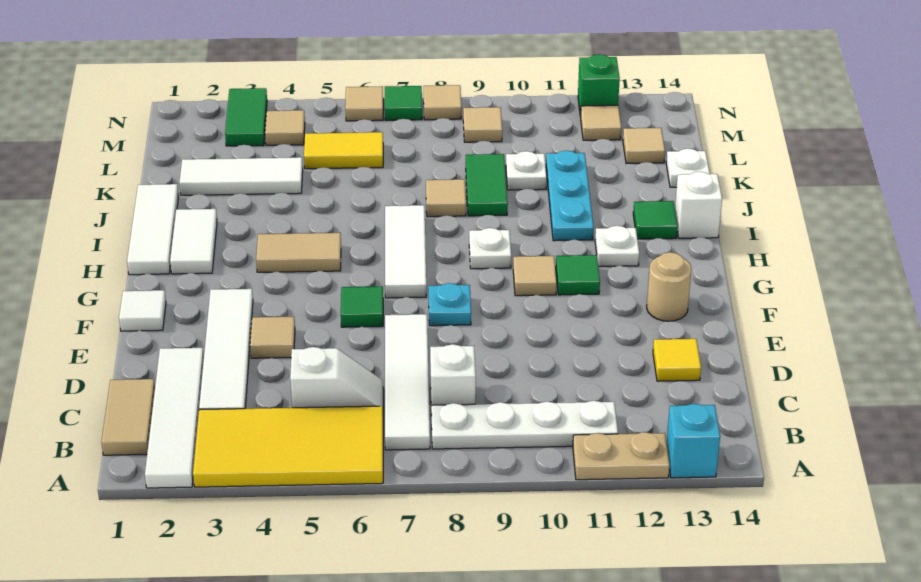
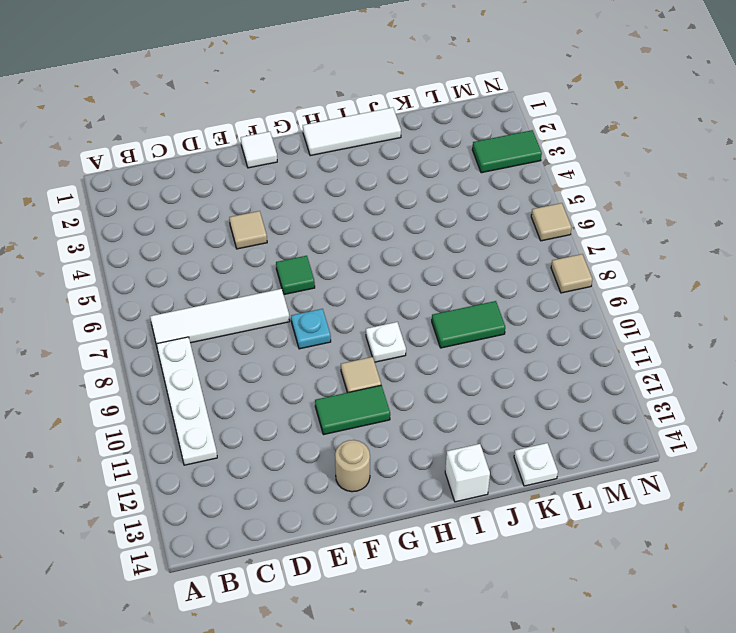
green tile F11:G11 level 1 -> green tile G11 level 1
none -> white tile A2:D2 level 1
none -> yellow tile A3:B6 level 1
none -> tan plate A11:A12 level 1
none -> cyan brick A13 level 1

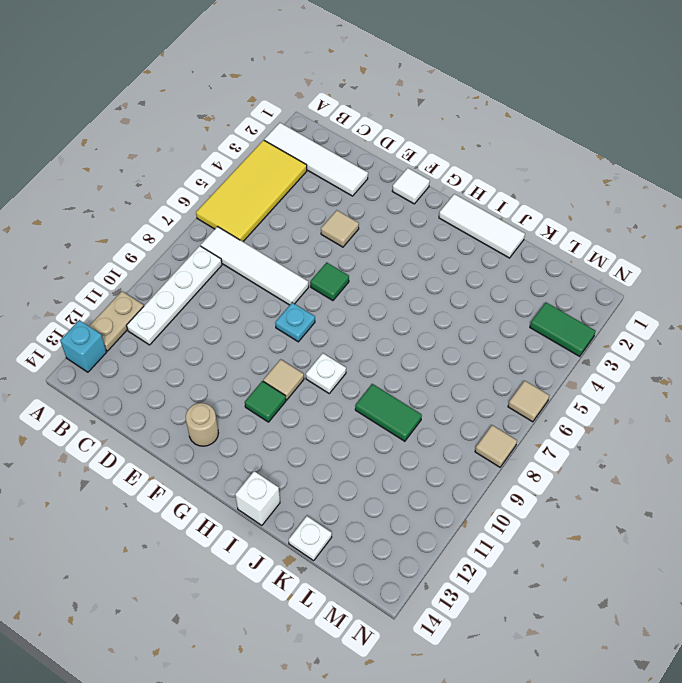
none -> tan tile B1:C1 level 1
none -> white tile C3:F3 level 1
none -> white slope C5:C6 level 1 top 5
none -> white brick C8 level 1

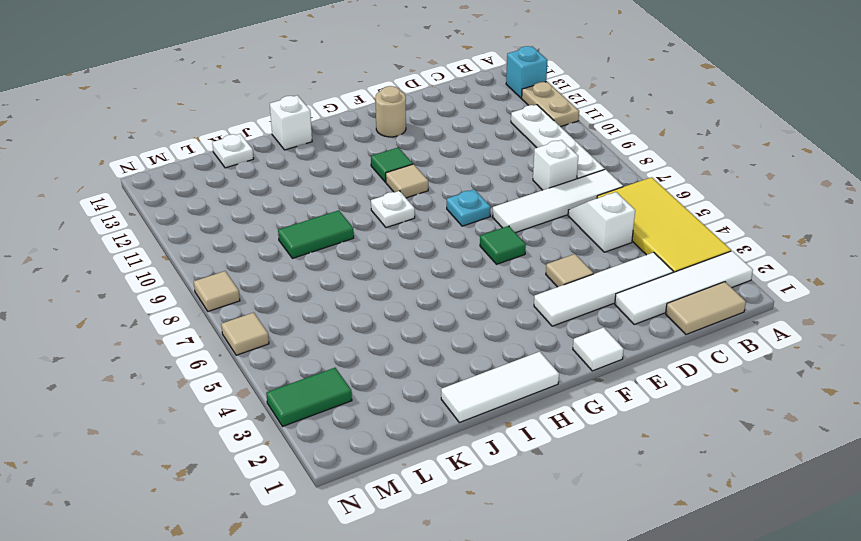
none -> yellow tile D13 level 1
none -> white tile G7:I7 level 1
none -> white tile H2:I2 level 1
none -> tan tile H4:H5 level 1

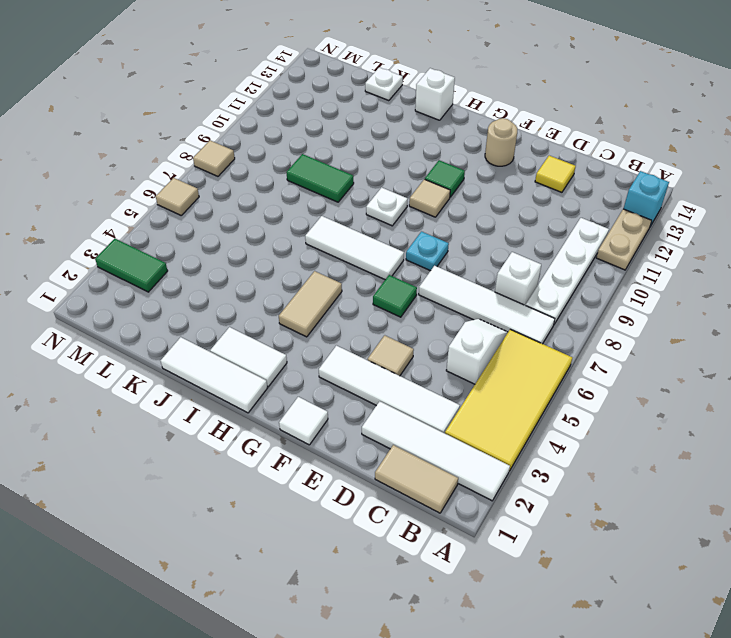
none -> white plate H12 level 1
none -> cyan plate I11:K11 level 1
none -> green tile I13 level 1
none -> tan tile J8 level 1

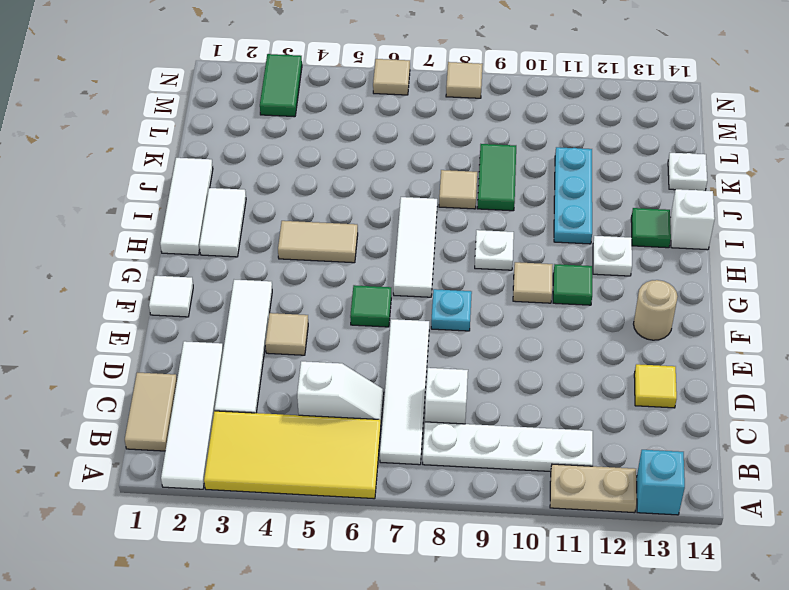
none -> white tile K2:K4 level 1
none -> white plate K10 level 1
none -> yellow tile L5:L6 level 1
none -> tan tile L13 level 1

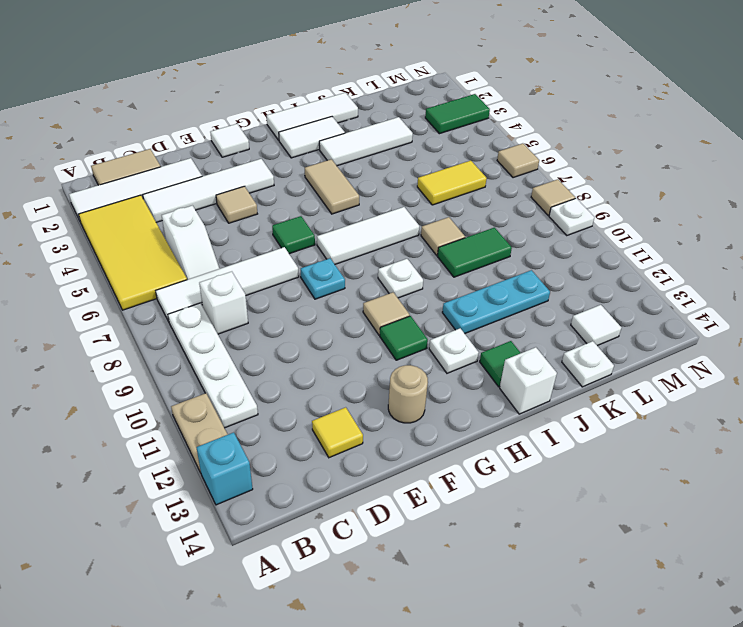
white tile I3:K3 level 1 -> white tile K2:K4 level 1
yellow tile K6:L6 level 1 -> yellow tile L5:L6 level 1
white tile L13 level 1 -> tan tile L13 level 1
white plate N9 level 1 -> white plate K10 level 1
none -> tan tile M4 level 1
none -> tan tile M9 level 1
none -> tan tile M12 level 1
none -> green tile N7 level 1

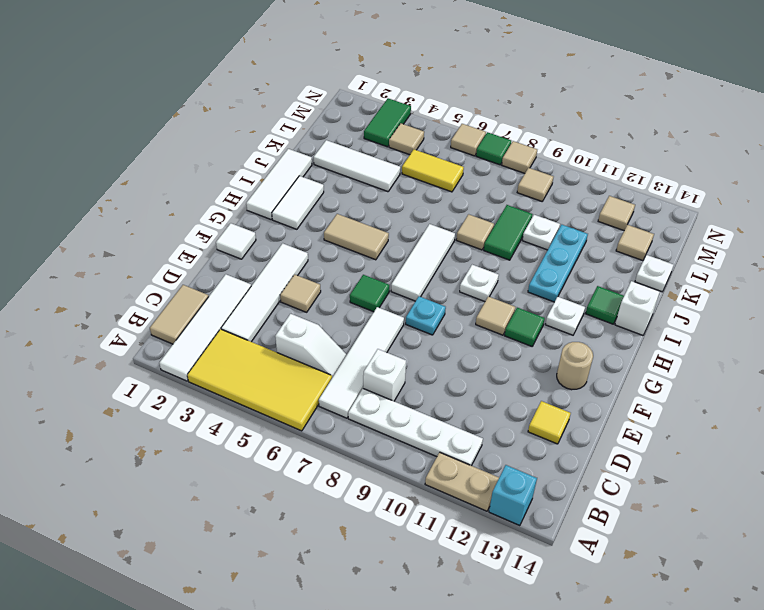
none -> green brick N12 level 1

